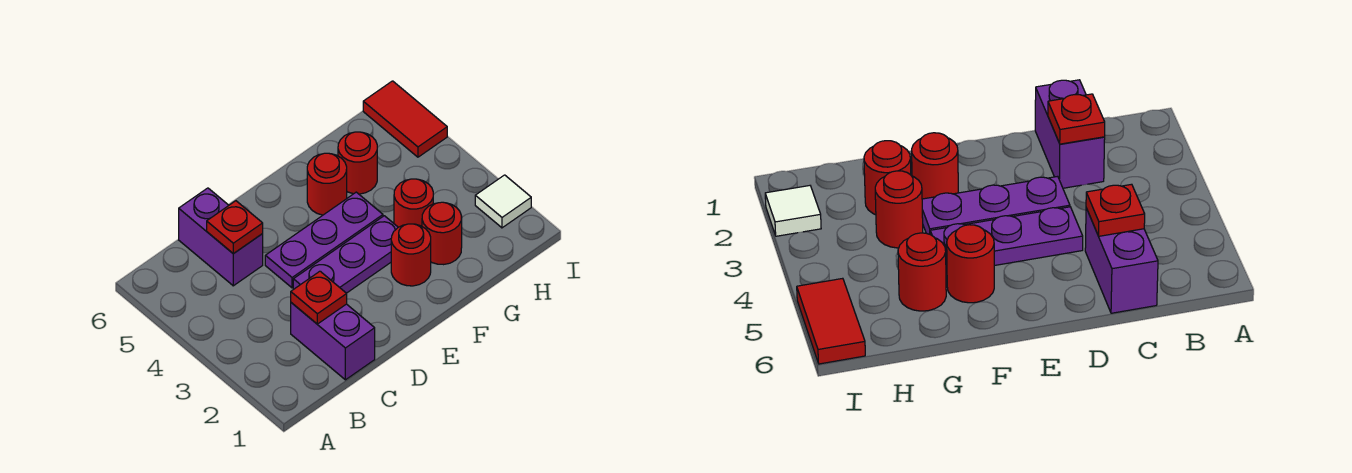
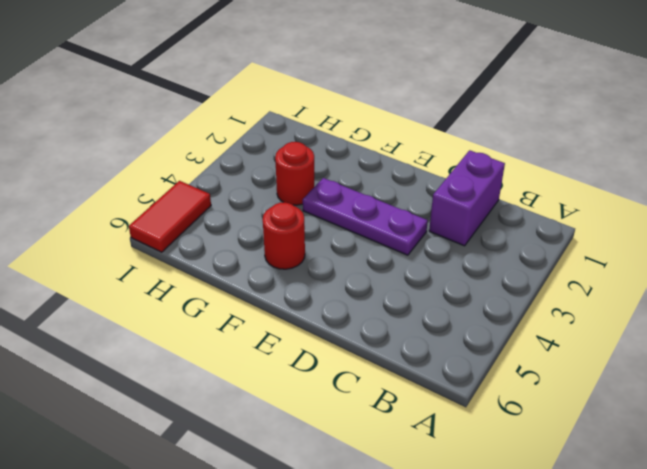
none -> purple brick C5:C6 level 1
none -> purple plate D4:F4 level 1
none -> red round brick F2 level 1

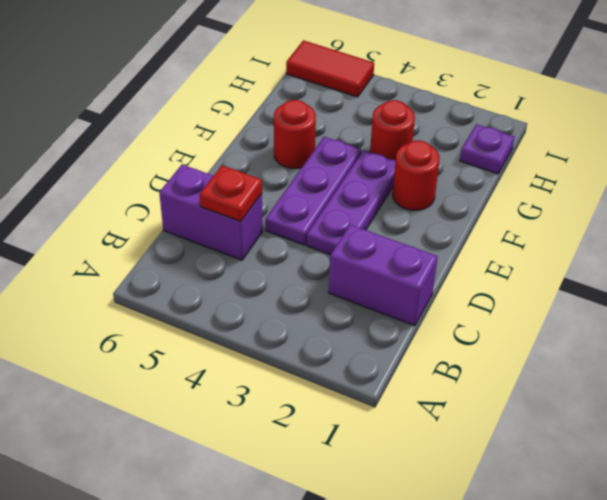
purple plate H1 level 1 -> none
none -> red round brick G2 level 1
none -> red round brick G5 level 1
none -> white tile I2 level 1

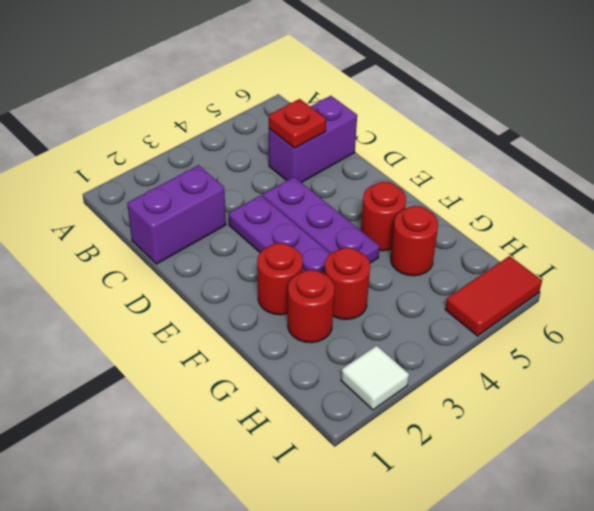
none -> red plate C2 level 2

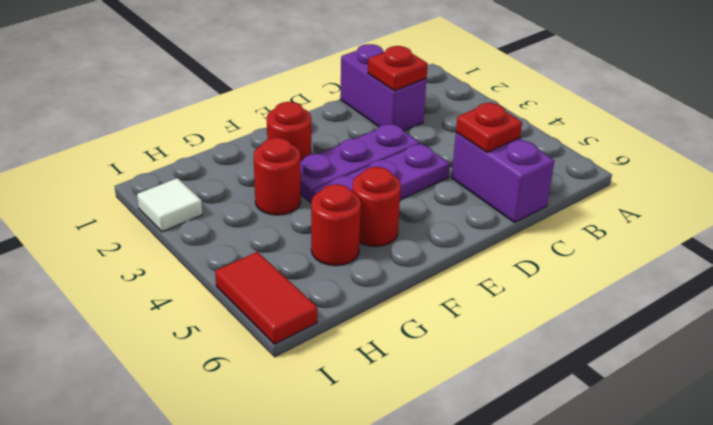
none -> red round brick G2 level 1

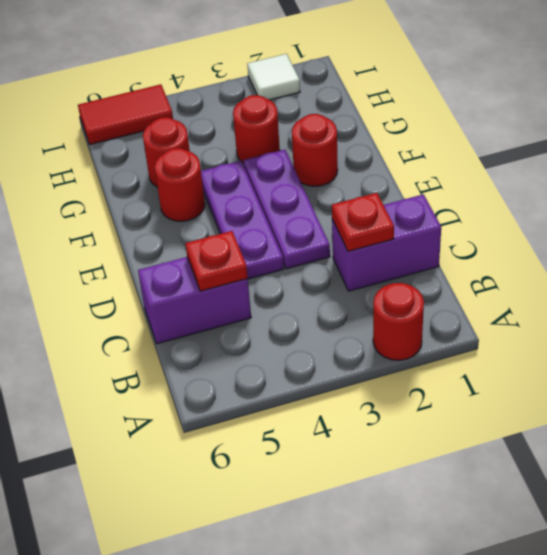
red round brick A2 level 1 -> red round brick G2 level 1

